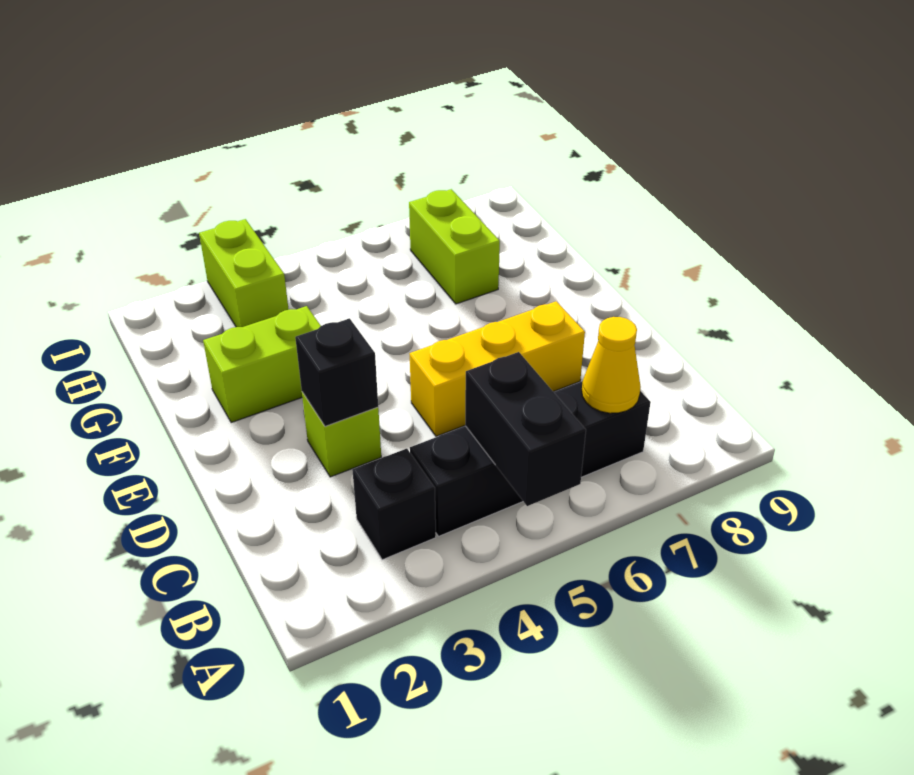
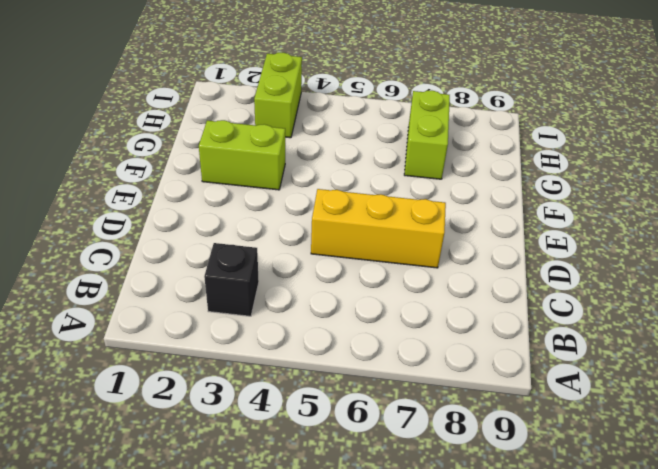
none -> black brick B4:B7 level 1
none -> lime brick D3 level 1

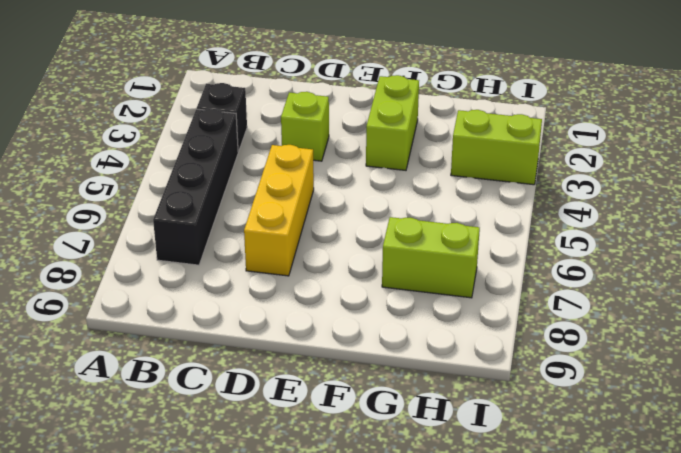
none -> black brick A5:B5 level 2
none -> yellow cone B7 level 2

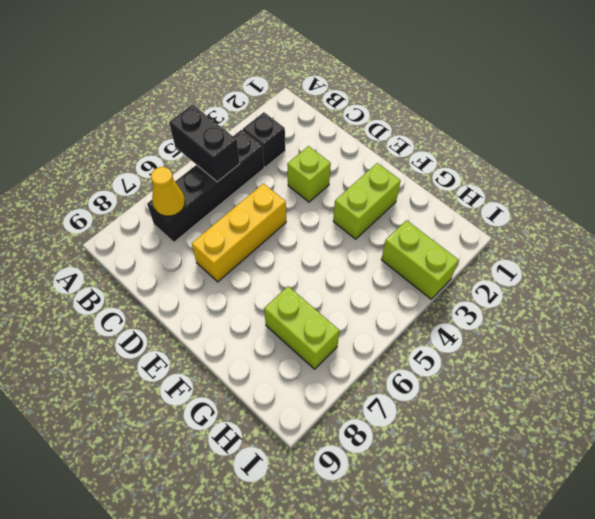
none -> black brick D3 level 2

